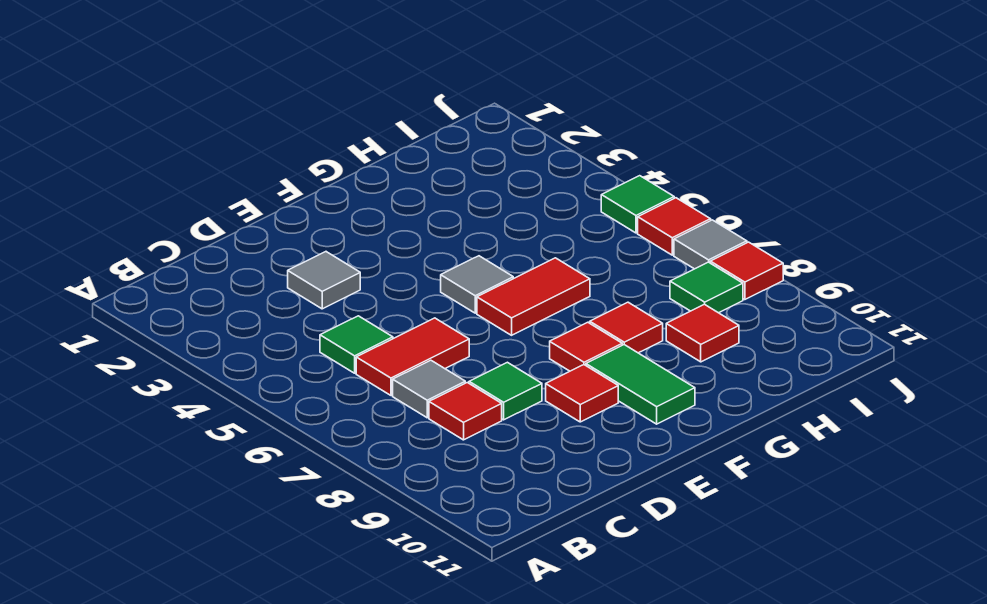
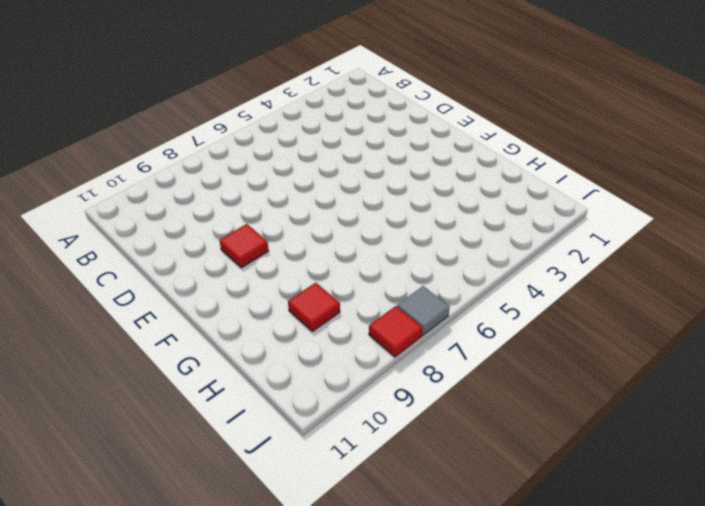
none -> green tile C5 level 1
none -> red tile C6:D6 level 1
none -> grey tile C7 level 1

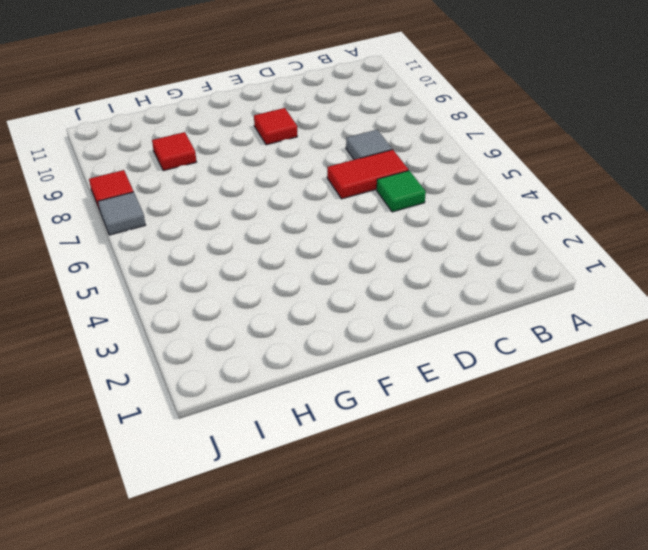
none -> red tile C8 level 1
none -> grey tile D3 level 1
none -> green tile D8 level 1

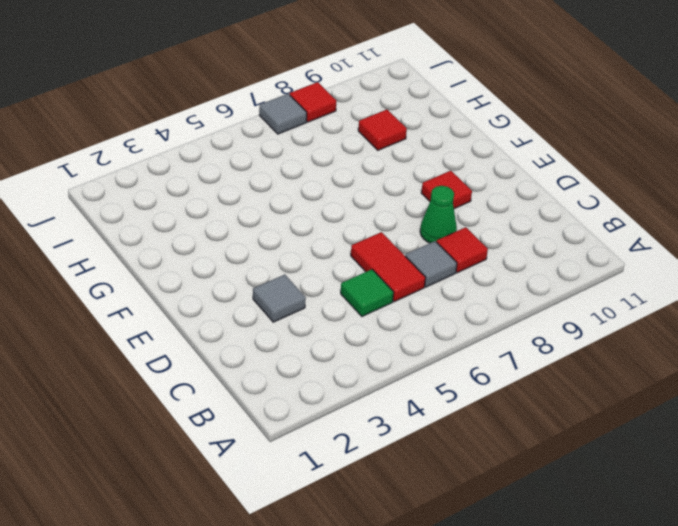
green cone D8 level 1 -> green tile D8 level 1
none -> grey tile F5 level 1
none -> red tile F6:G6 level 1
none -> red tile F8 level 1

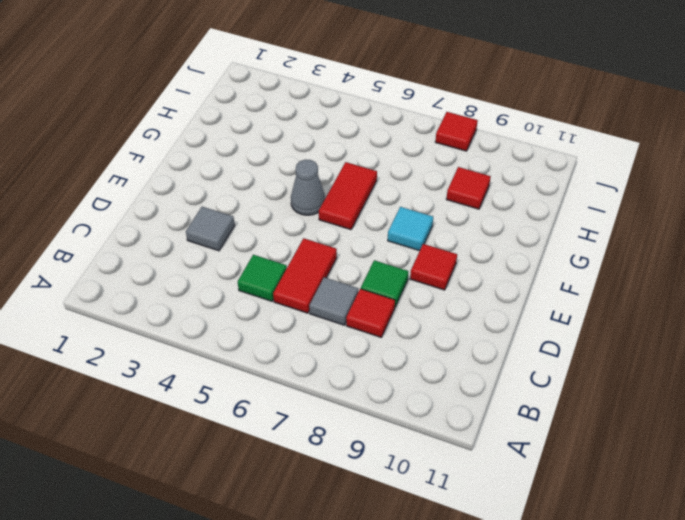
grey cone F5 level 1 -> grey tile F5 level 1
cyan tile F8 level 1 -> red tile F8 level 1
none -> green tile F9:F10 level 1
none -> red tile G8 level 1
none -> green tile I8 level 1

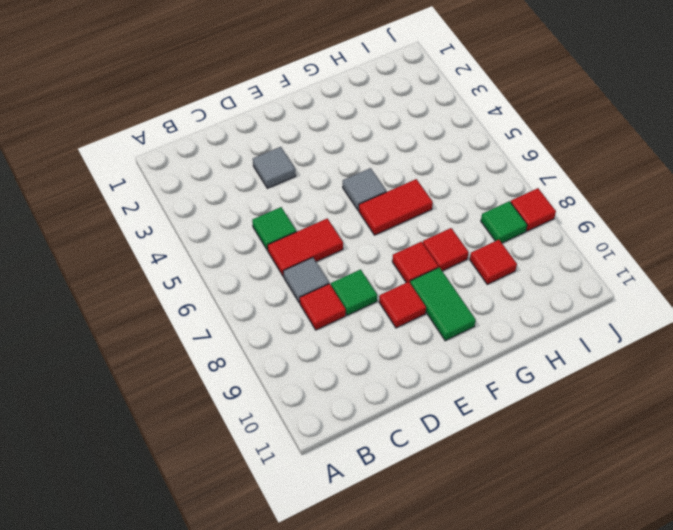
none -> green tile J5 level 1
none -> red tile J6 level 1
none -> grey tile J7 level 1

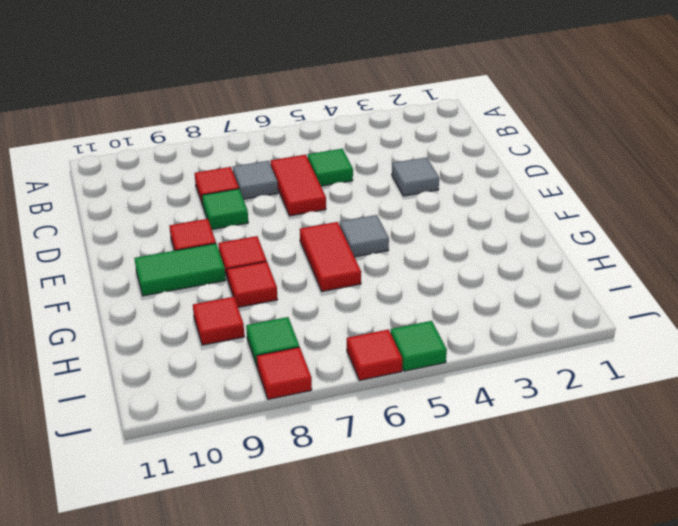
none -> grey tile J7 level 1

